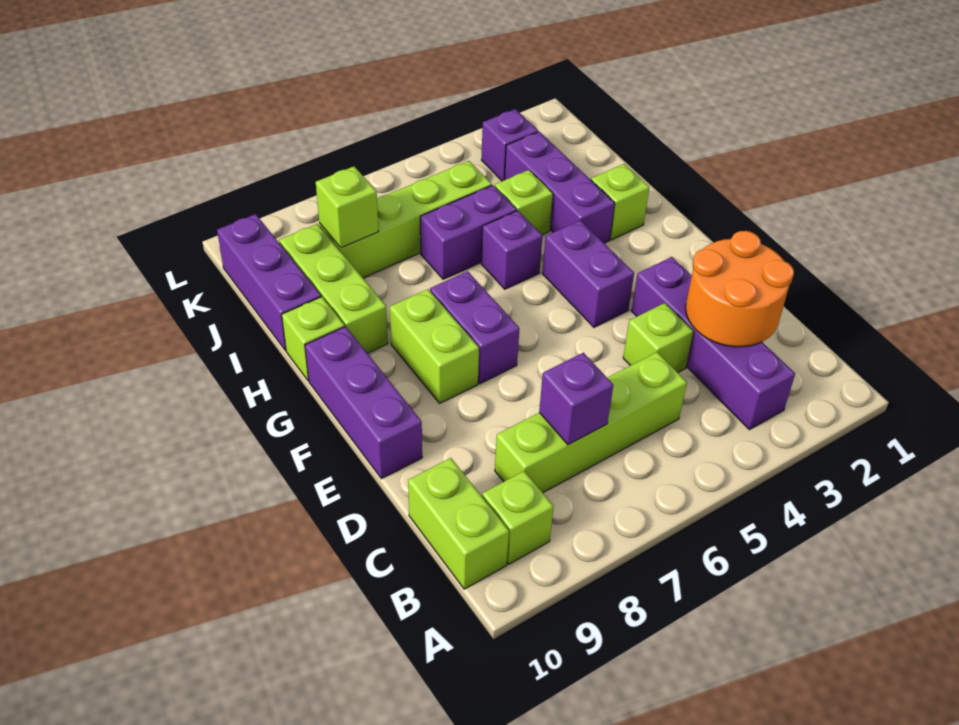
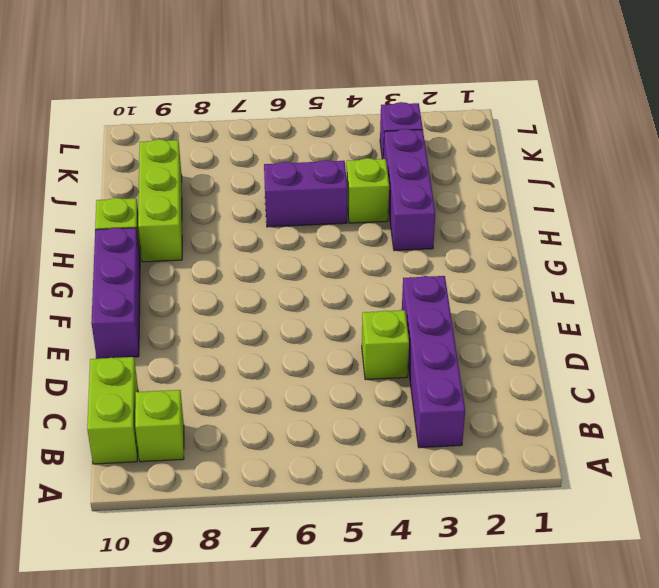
none -> lime brick C5:C8 level 1
none -> purple brick F4:G4 level 1
none -> purple brick F7:G7 level 1

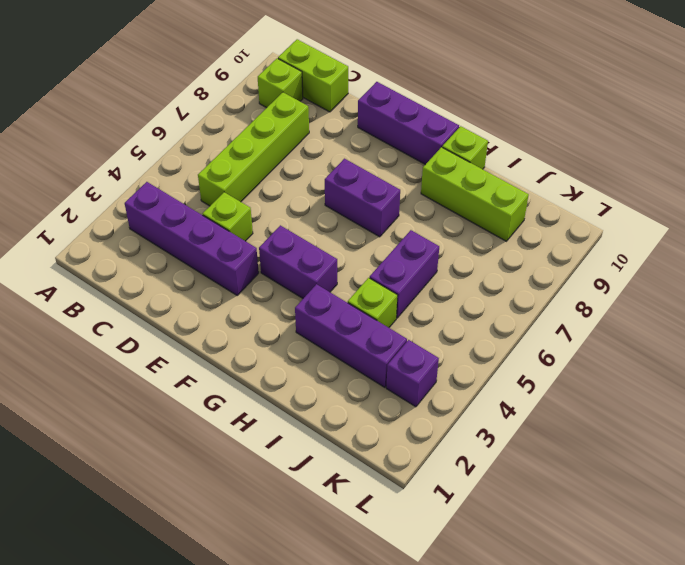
none -> lime brick F8:G8 level 1
none -> lime brick H2 level 1
none -> purple brick H5 level 1

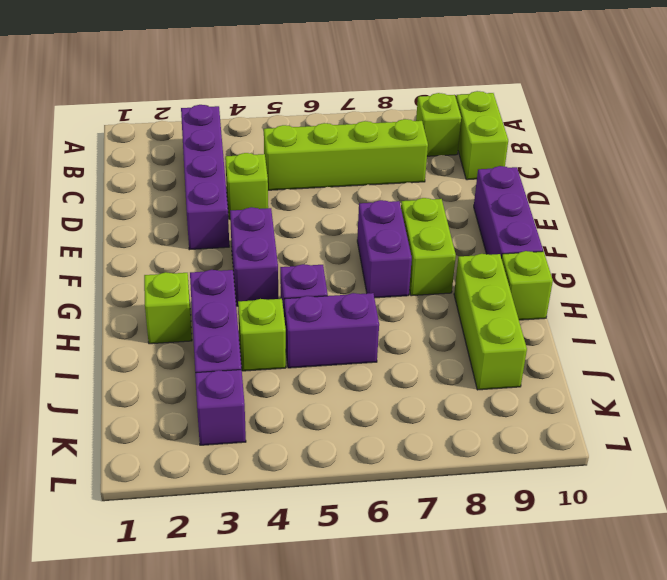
none -> purple brick I10:K10 level 1
none -> lime brick J5:J8 level 1
none -> orange round brick C2:D3 level 2

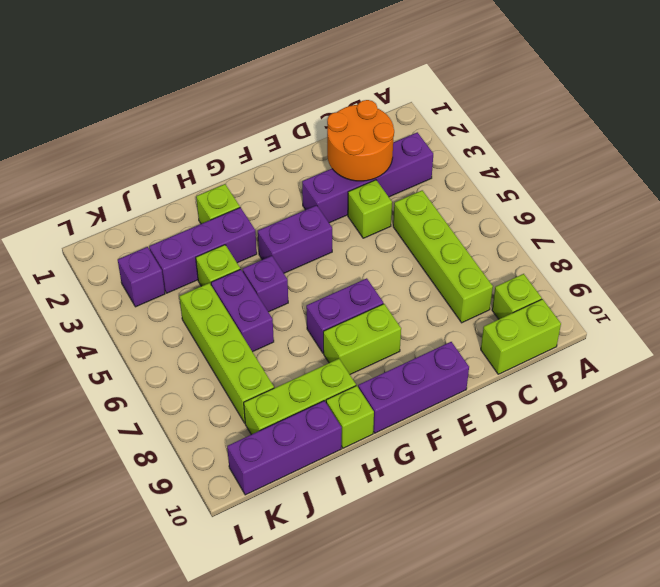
none -> purple brick C7 level 2
none -> lime brick J8 level 2

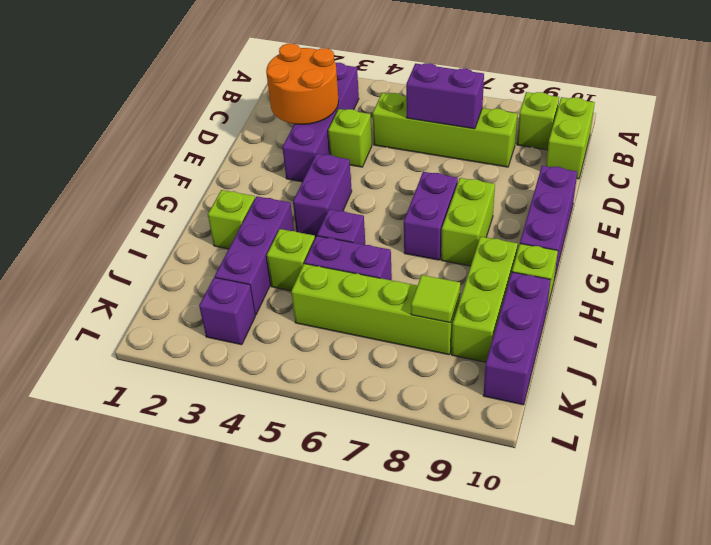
purple brick C6:C7 level 2 -> purple brick C7 level 2
lime tile J8 level 2 -> lime brick J8 level 2

